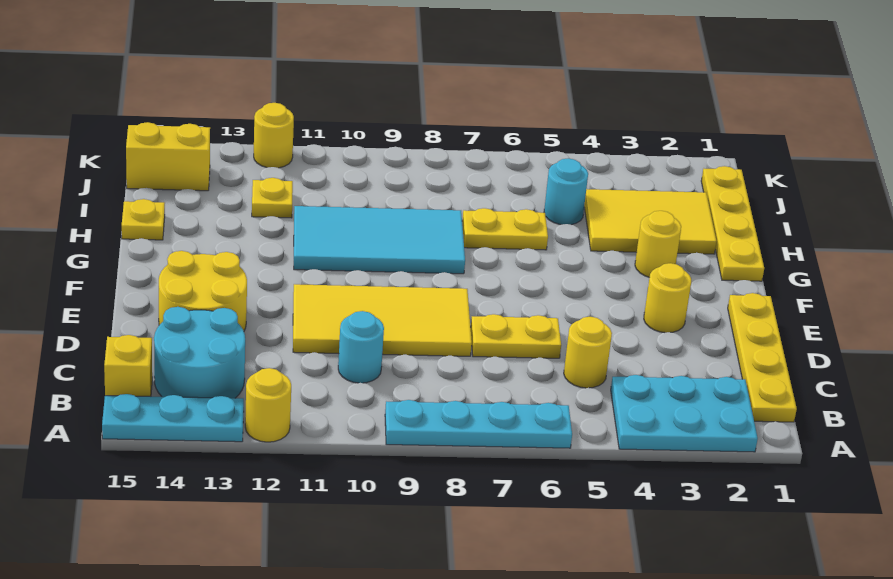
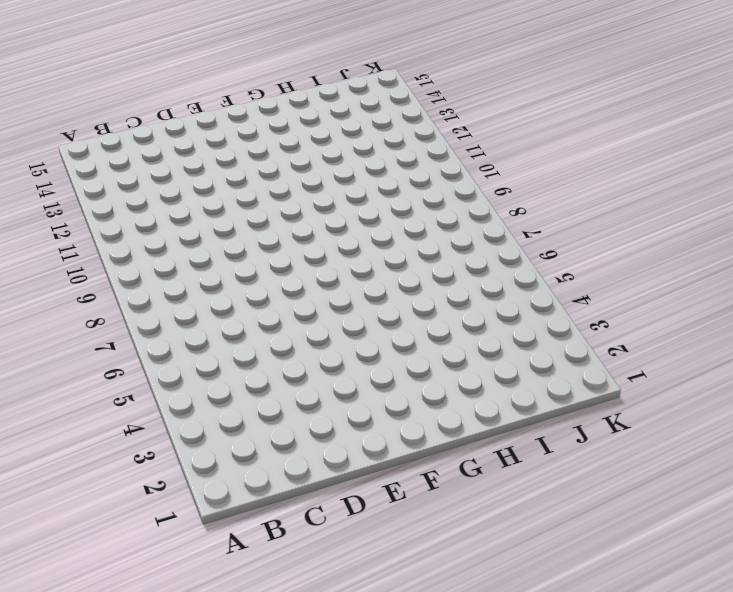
none -> cyan plate A2:B4 level 1
none -> cyan plate A6:A9 level 1
none -> yellow round brick A12 level 1

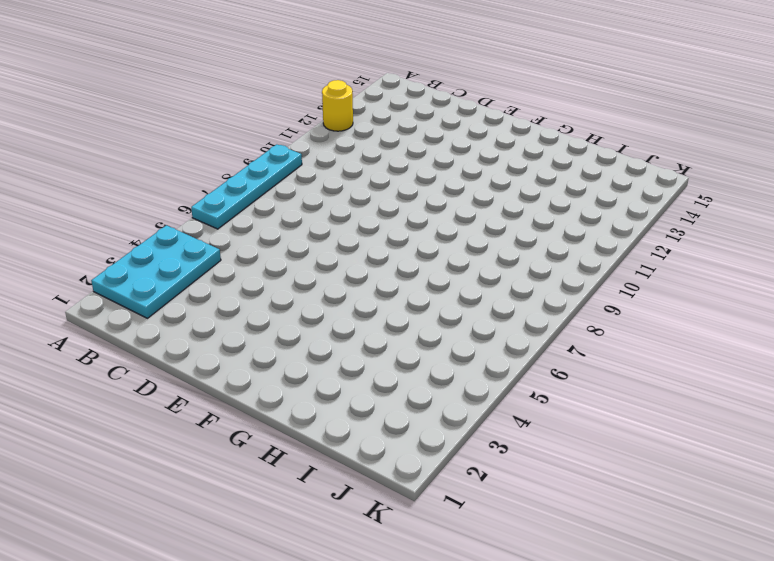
none -> cyan plate A13:A15 level 1
none -> yellow plate B1:E1 level 1
none -> cyan round brick B13:C14 level 1

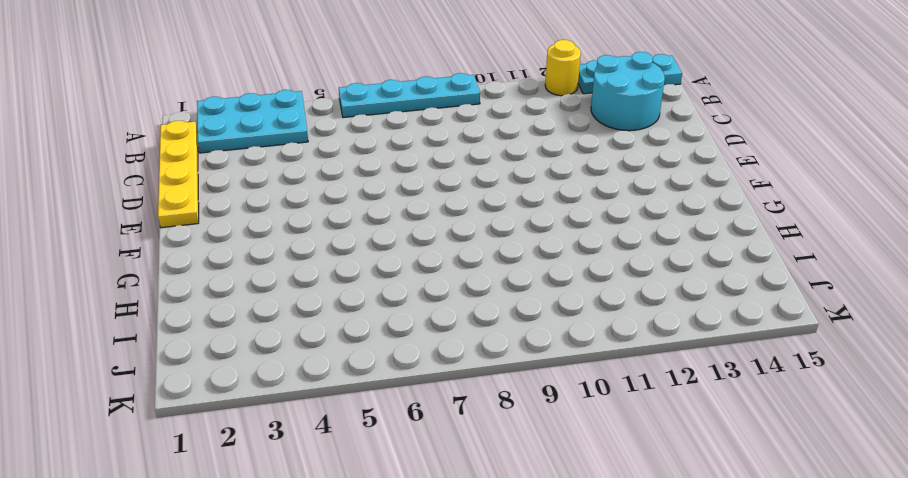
none -> yellow brick B15 level 1
none -> yellow round brick C5 level 1
none -> cyan round brick C10 level 1

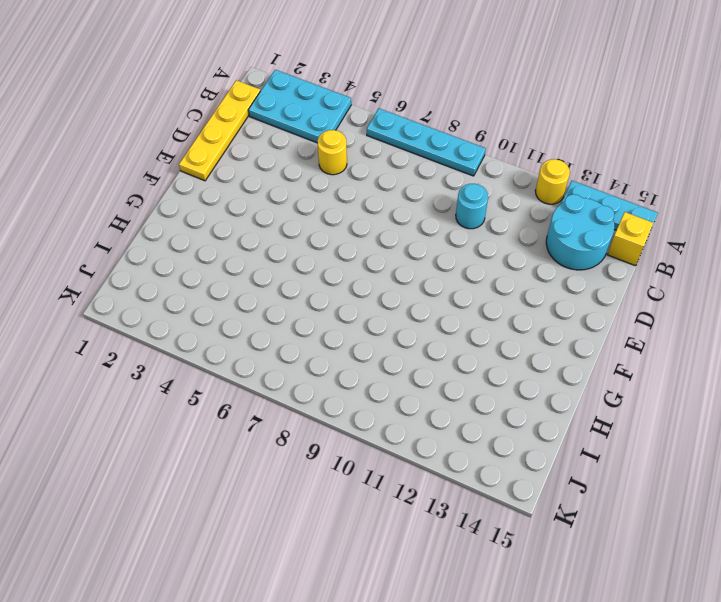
none -> yellow plate D6:D7 level 1
none -> yellow tile D8:E11 level 1
none -> yellow round brick D13:E14 level 1

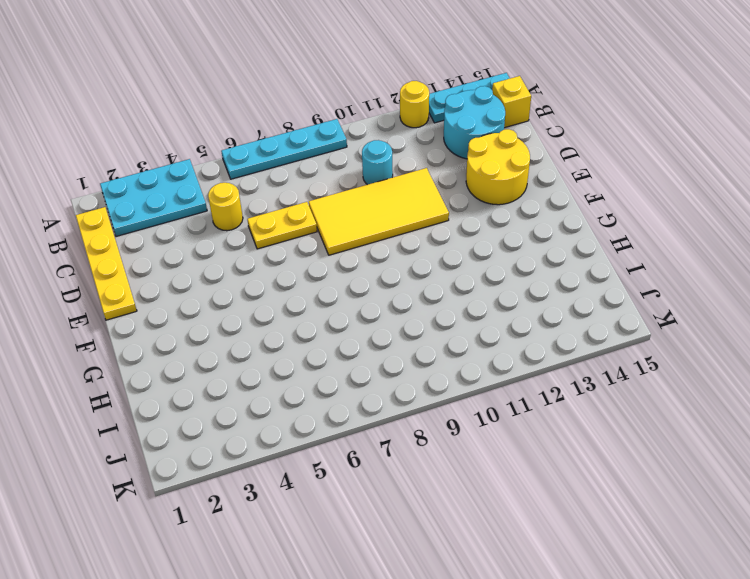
none -> yellow round brick E3 level 1
none -> yellow plate G1:J1 level 1
none -> yellow round brick G3 level 1

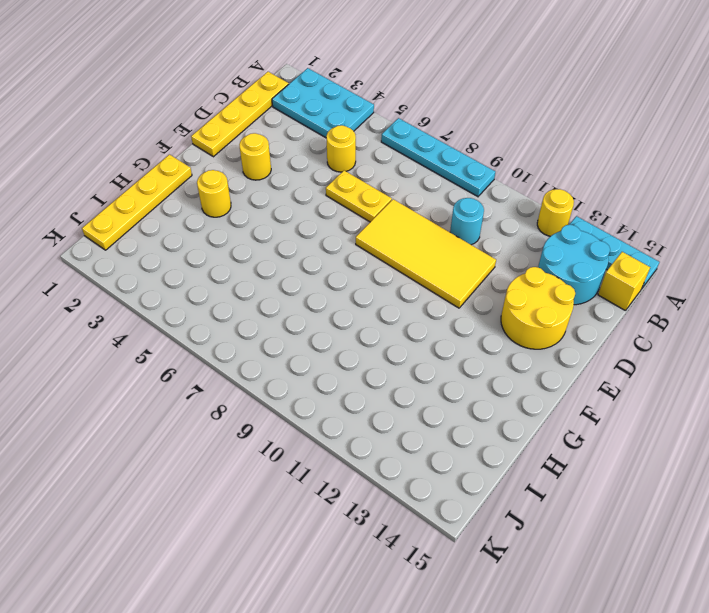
none -> cyan tile G8:H11 level 1
none -> yellow tile H2:I4 level 1
none -> yellow plate H6:H7 level 1

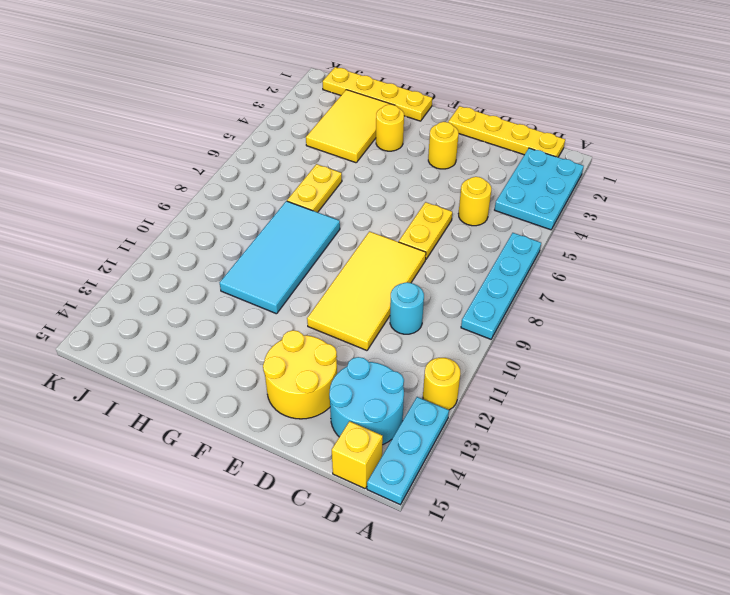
none -> yellow plate H15 level 1
none -> cyan round brick I5 level 1
none -> yellow plate I12 level 1

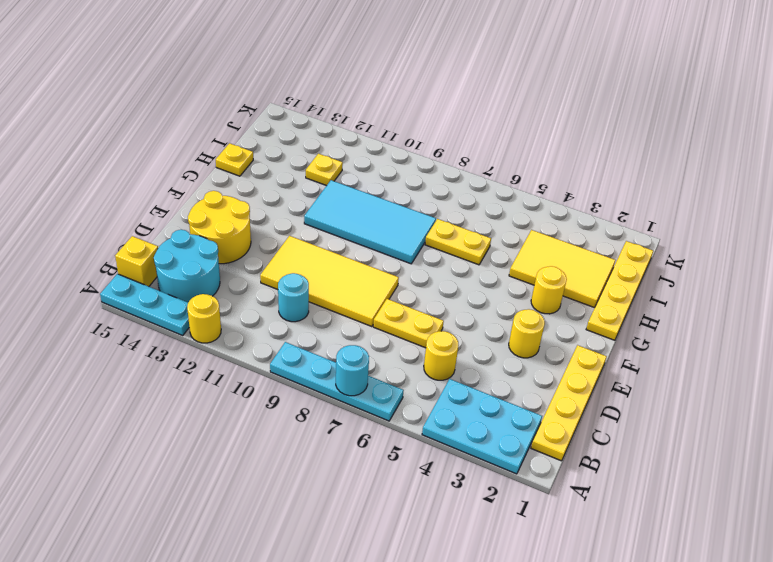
cyan round brick A7 level 2 -> cyan round brick I5 level 1
none -> yellow brick J14:J15 level 1
none -> yellow round brick K12 level 1

